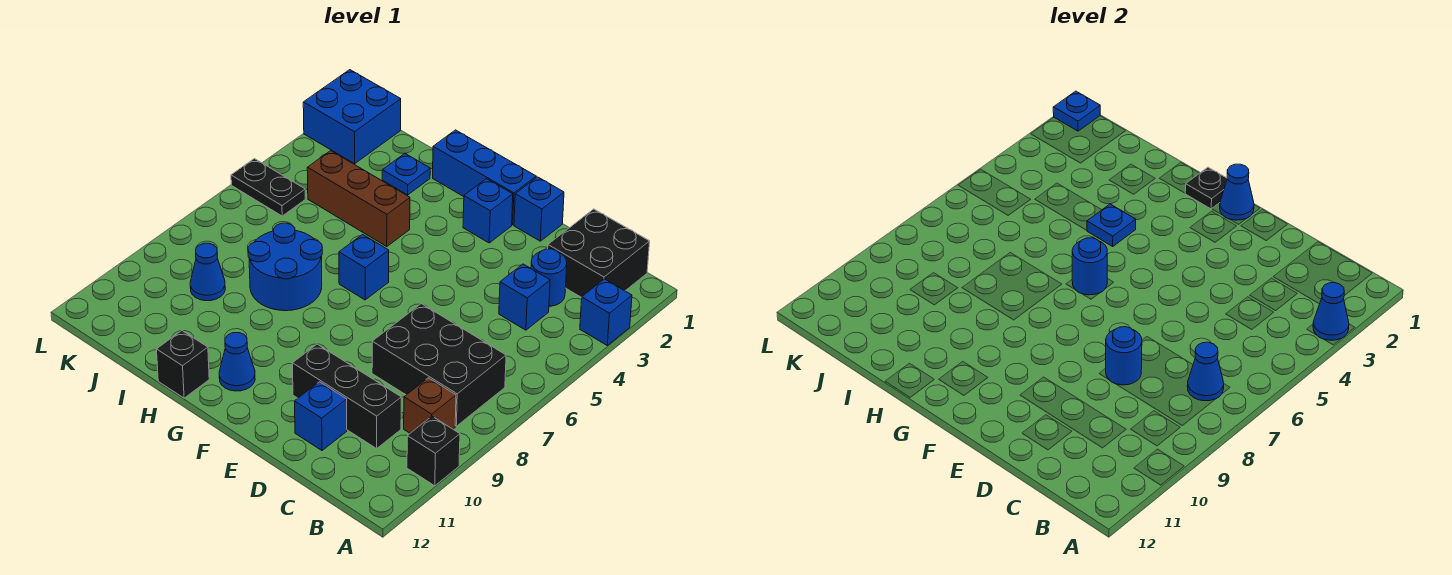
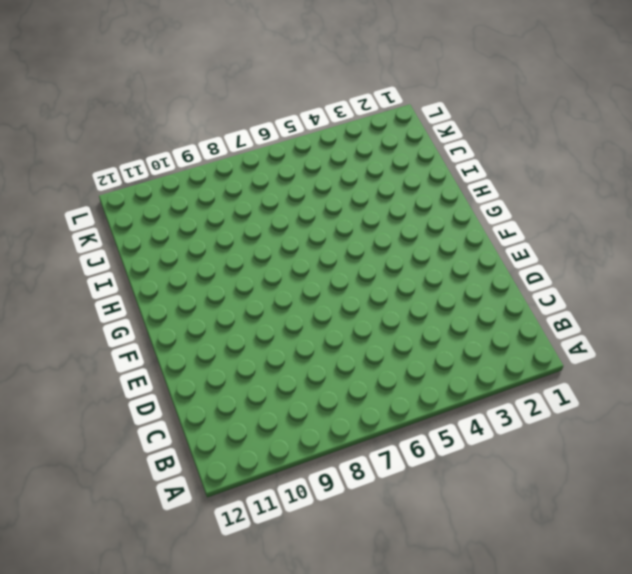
none -> blue brick A3 level 1
none -> black brick A10 level 1
none -> black brick B1:C2 level 1

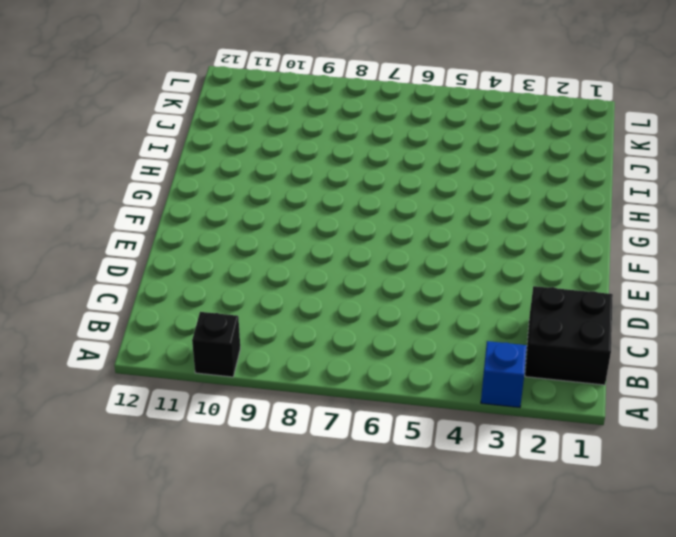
none -> black brick B7:D8 level 1
none -> brown brick B9 level 1
none -> blue round brick C3 level 1

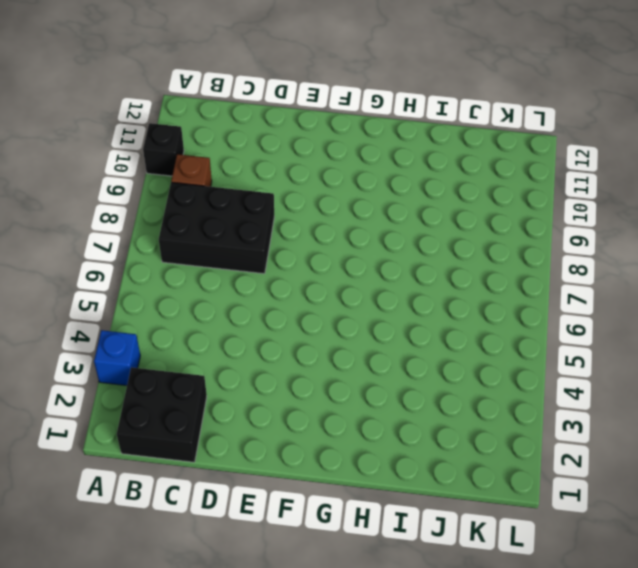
none -> blue round brick C3 level 1
none -> blue brick C4 level 1
none -> black brick C10:E10 level 1

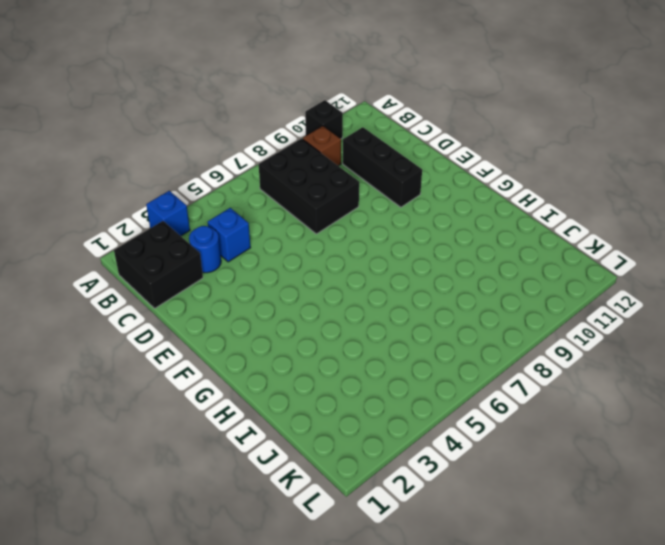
none -> blue brick D11 level 1
none -> blue brick E1 level 1
none -> blue brick F1:H1 level 1

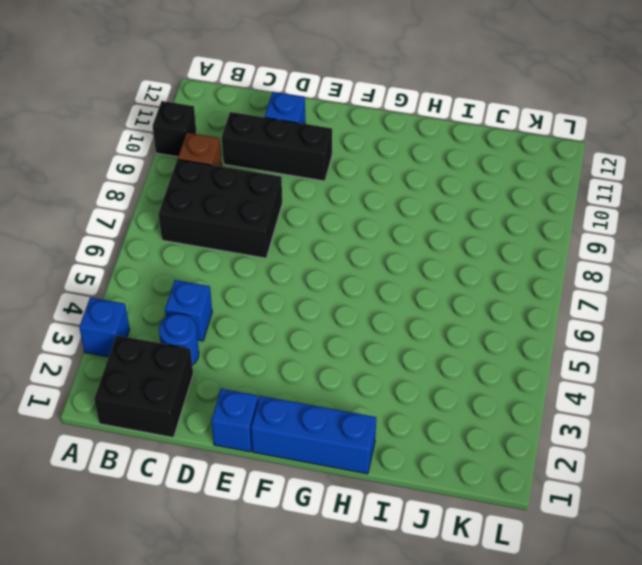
none -> blue brick F2 level 1
none -> blue brick G6 level 1
none -> blue cone G11 level 1

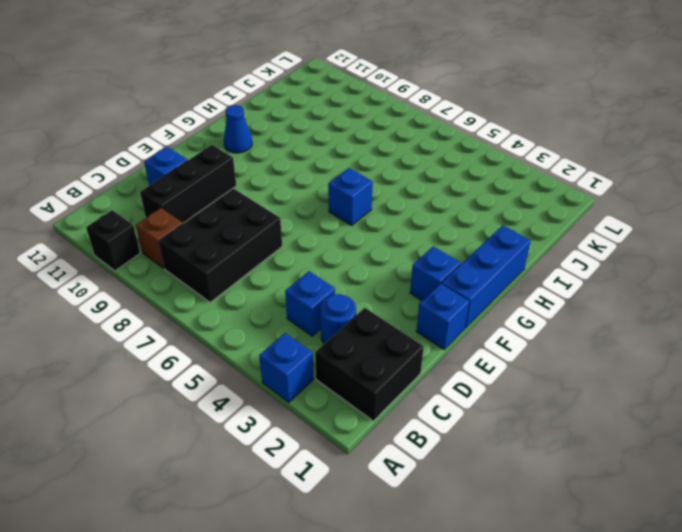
none -> brown brick H4:J4 level 1
none -> blue round brick H7:I8 level 1
none -> black brick H12 level 1

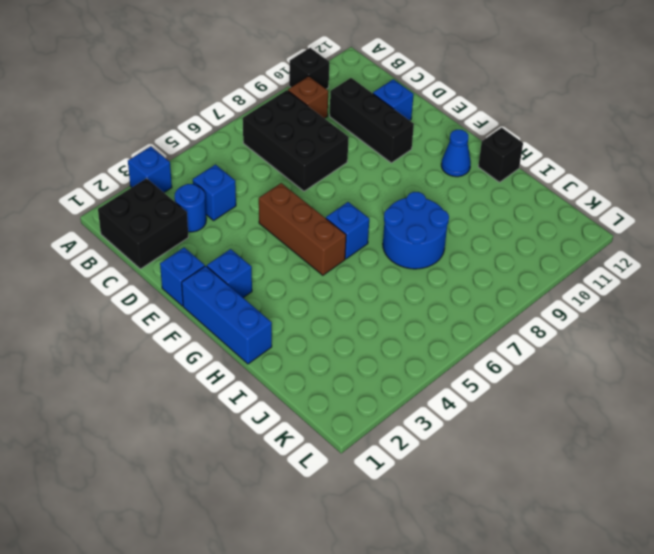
brown brick E5:G5 level 1 -> brown brick H4:J4 level 1
none -> blue plate I2 level 1
none -> blue cone J9 level 1
none -> blue brick K1:L2 level 1

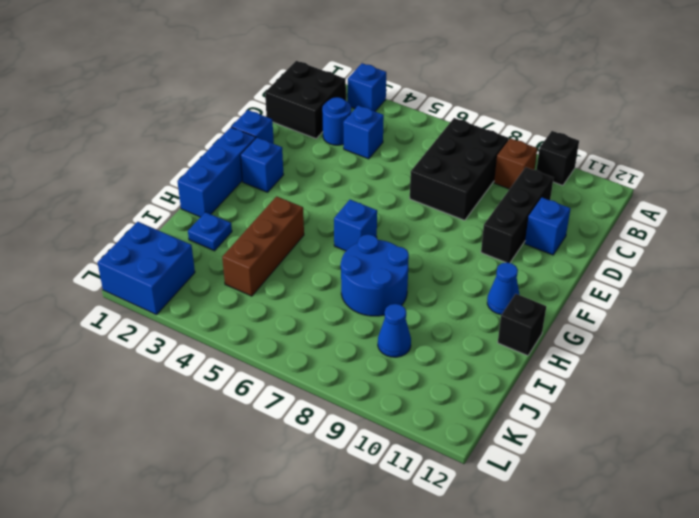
none -> black plate K5:L5 level 1
none -> blue cone A3 level 2
none -> blue cone B7 level 2

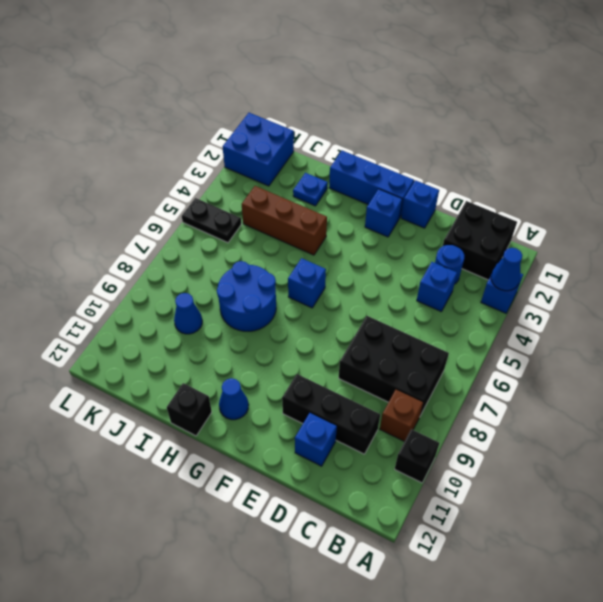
none -> blue cone B7 level 2
none -> blue round brick D8 level 2
none -> blue cone F1 level 2

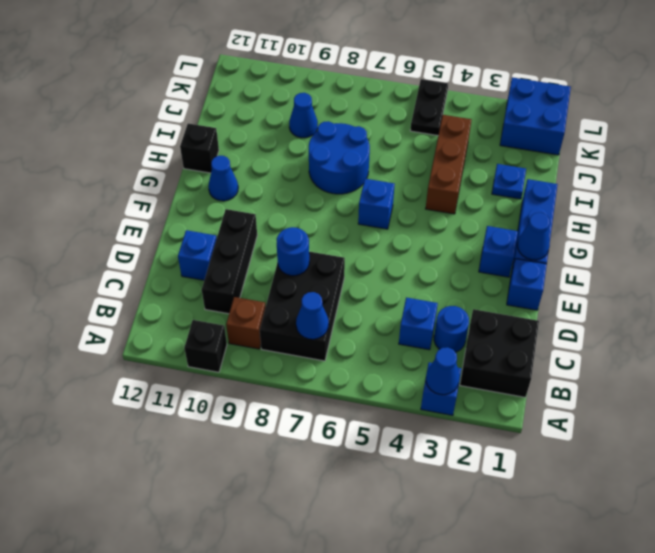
none -> black plate G1 level 2
none -> blue round brick G6 level 2
none -> blue plate H4 level 2

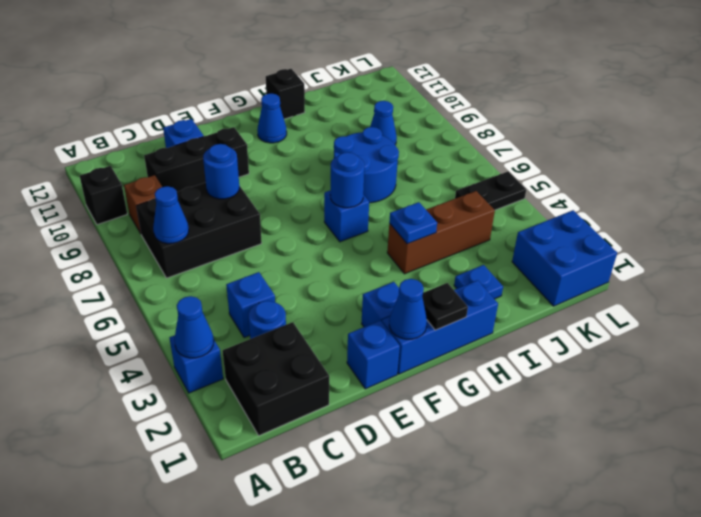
none -> blue plate L1 level 2

